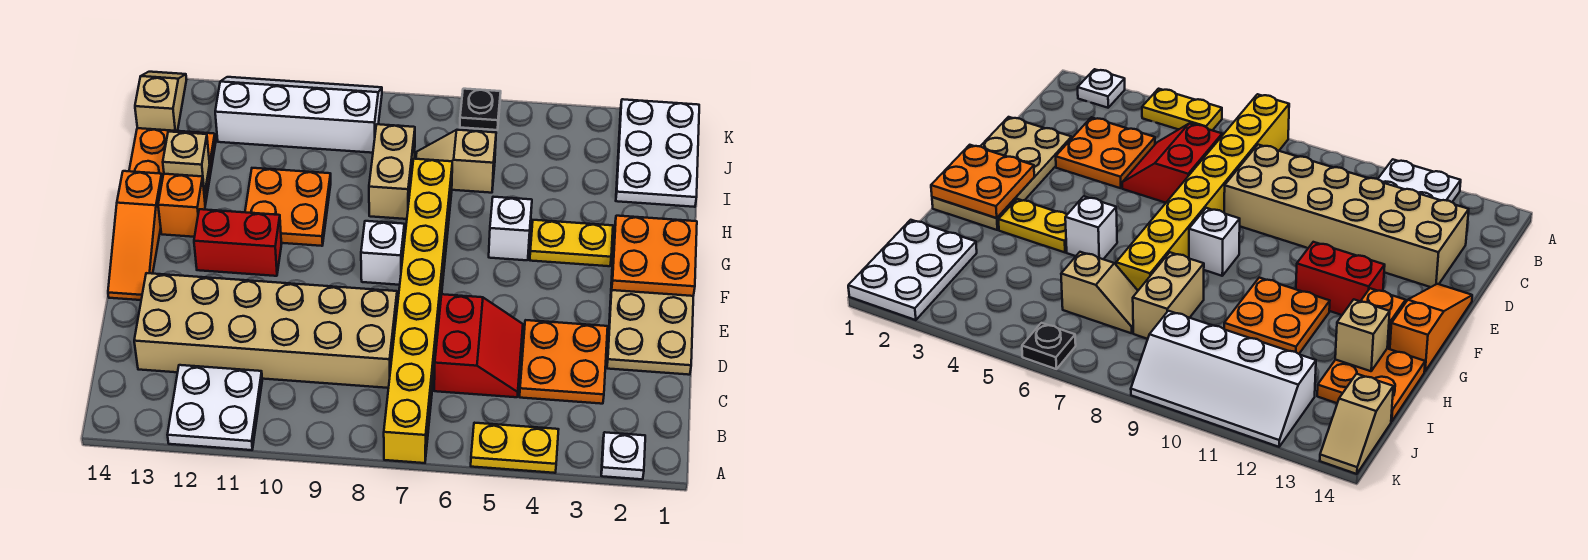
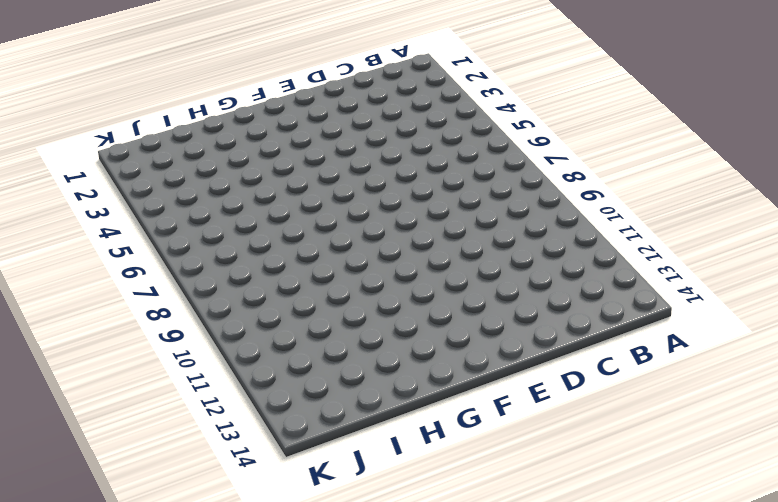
none -> white plate A2 level 1
none -> yellow plate A4:A5 level 1
none -> yellow brick A7:H7 level 1

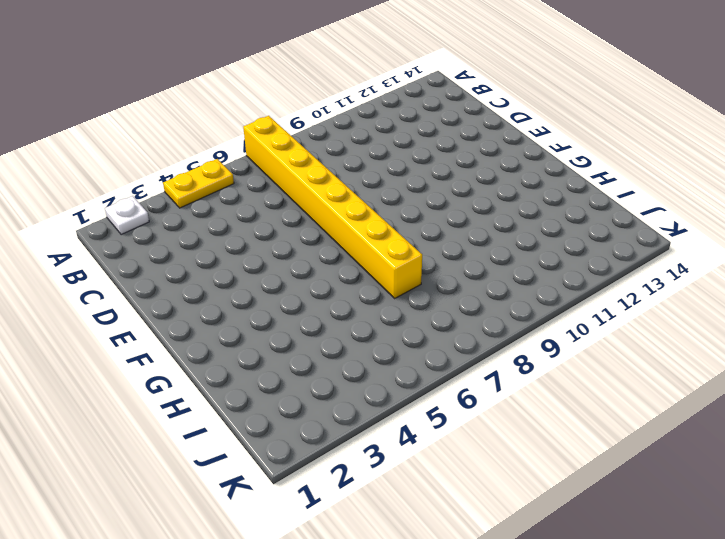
none -> white plate A11:B12 level 1
none -> orange plate C3:D4 level 1
none -> red slope C5:D6 level 1 top 6

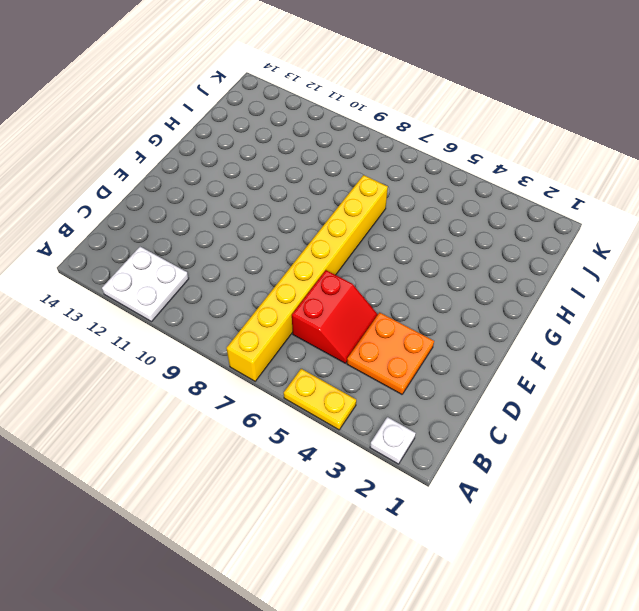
none -> tan brick C8:D13 level 1
none -> tan plate D1:G2 level 1
none -> orange slope E14:G14 level 1 top G

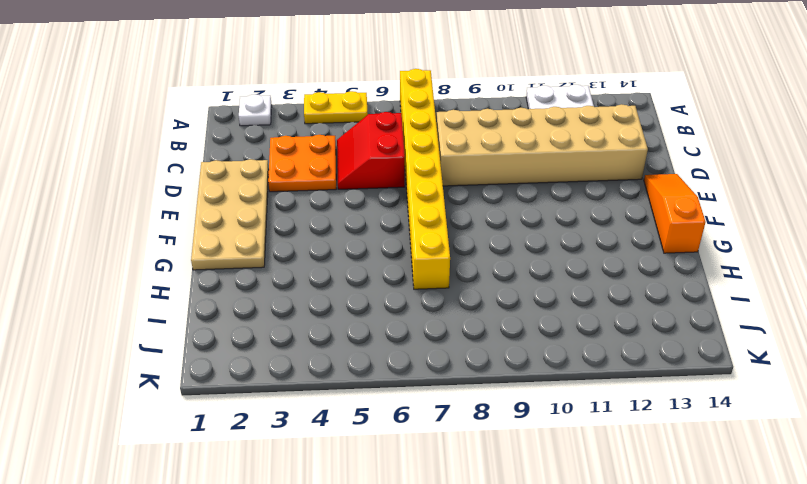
none -> white brick F8 level 1
none -> red brick F11:F12 level 1
none -> yellow plate G3:G4 level 1

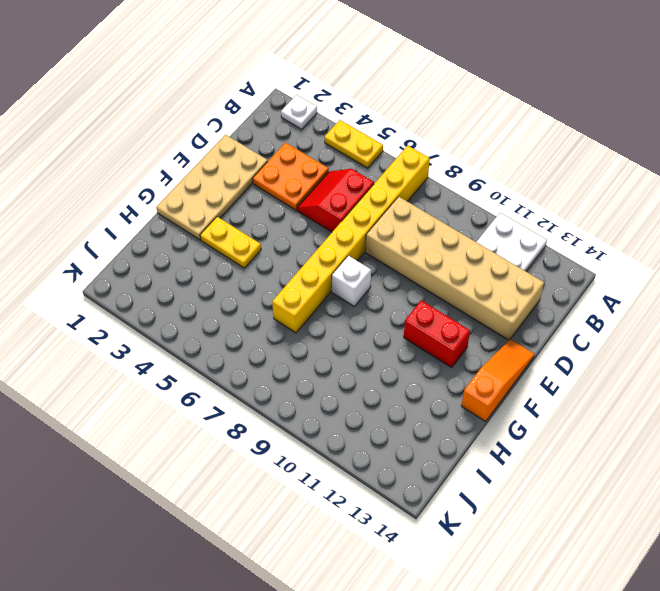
none -> white brick G5 level 1
none -> orange plate G10:H11 level 1
none -> orange brick G13 level 1

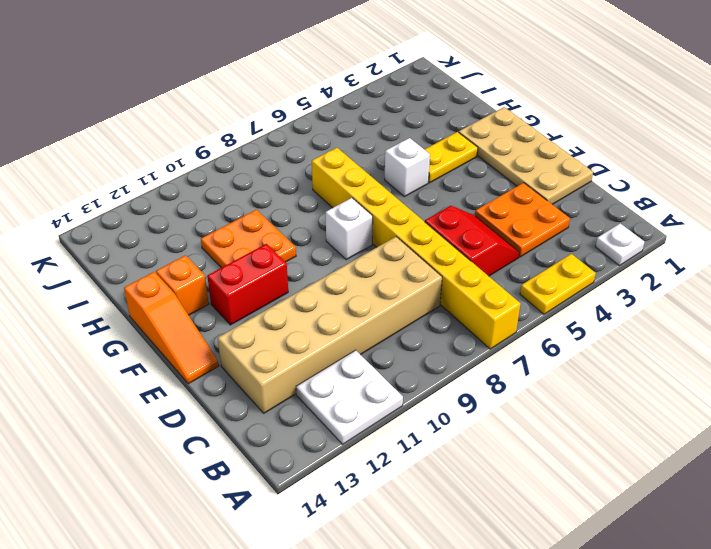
none -> tan brick H8:I8 level 1
none -> orange plate H13:I14 level 1
none -> white plate I1:K2 level 1

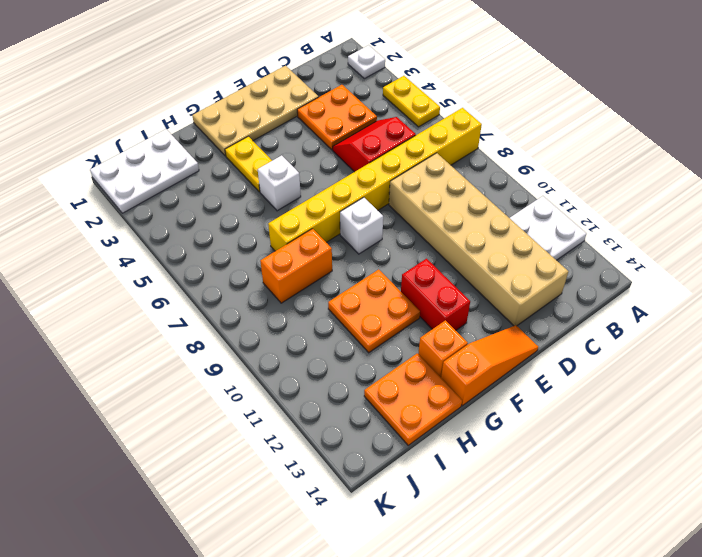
orange brick H8:I8 level 1 -> tan brick H8:I8 level 1
none -> tan slope I6:I7 level 1 top 6
none -> white slope J9:K12 level 1 top J
none -> tan slope J14:K14 level 1 top J

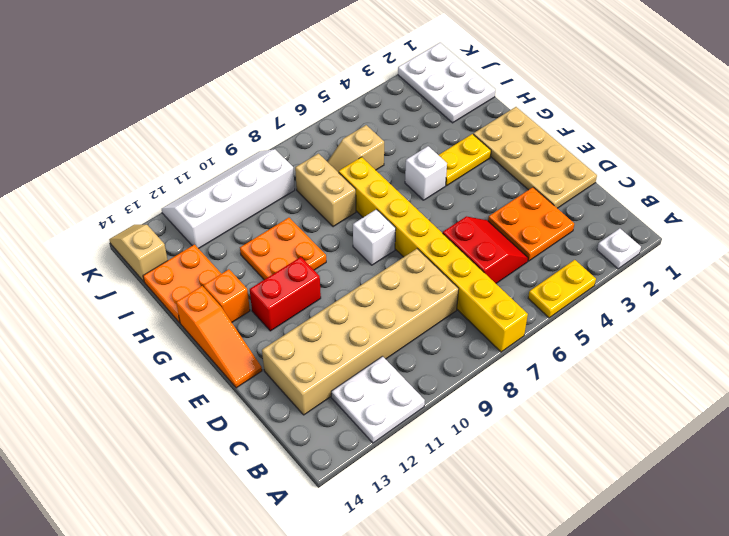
none -> black plate K6 level 1
none -> orange plate F1:G2 level 2
none -> tan brick H13 level 2

